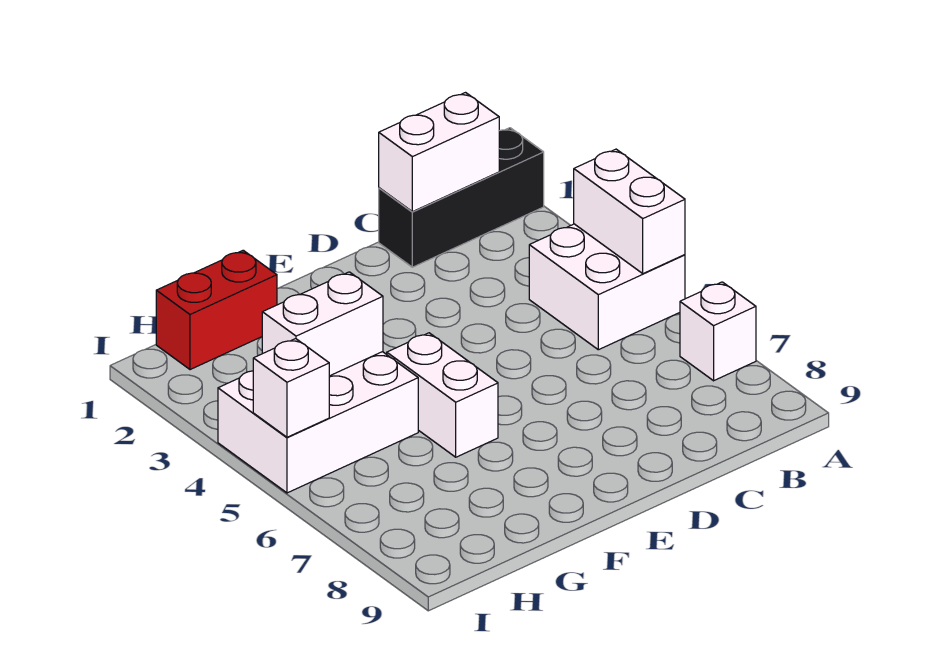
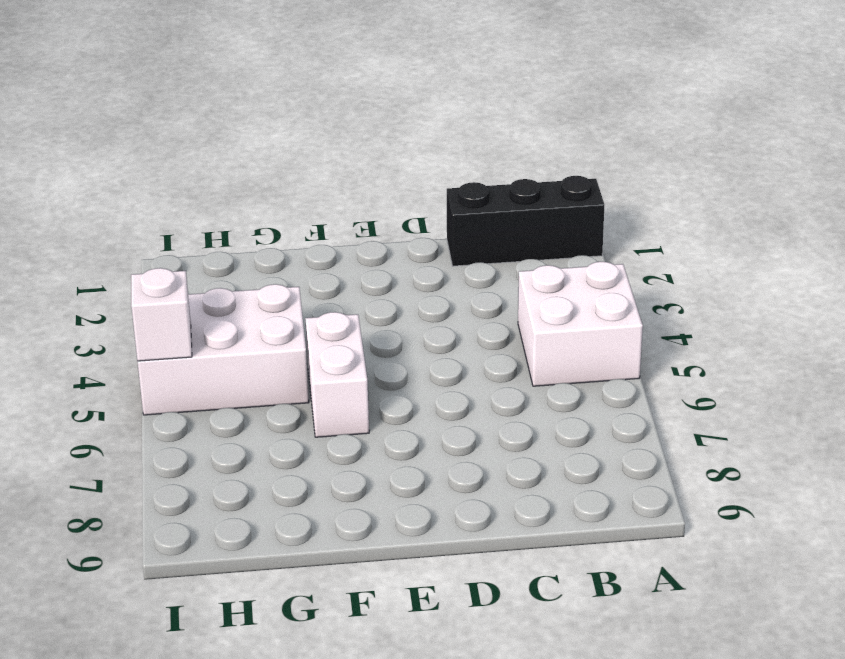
none -> white brick A7 level 1
none -> red brick G1:H1 level 1

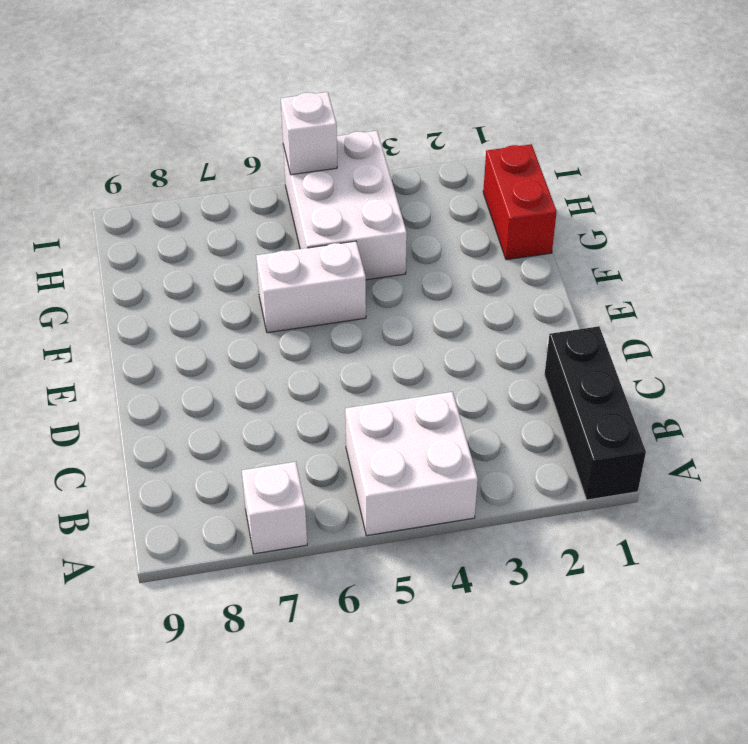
none -> white brick A4:A5 level 2
none -> white brick B1:C1 level 2

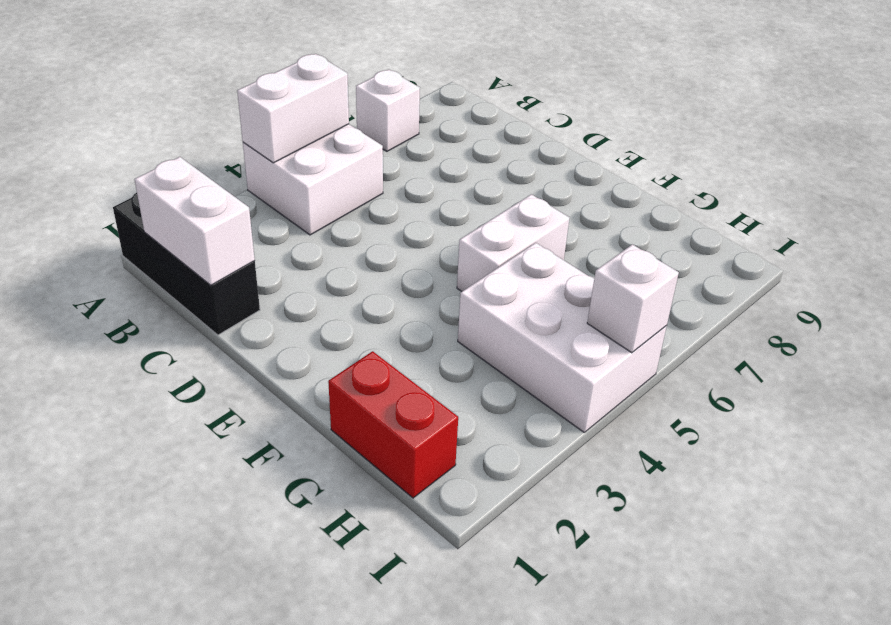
none -> white brick G4:H4 level 2

